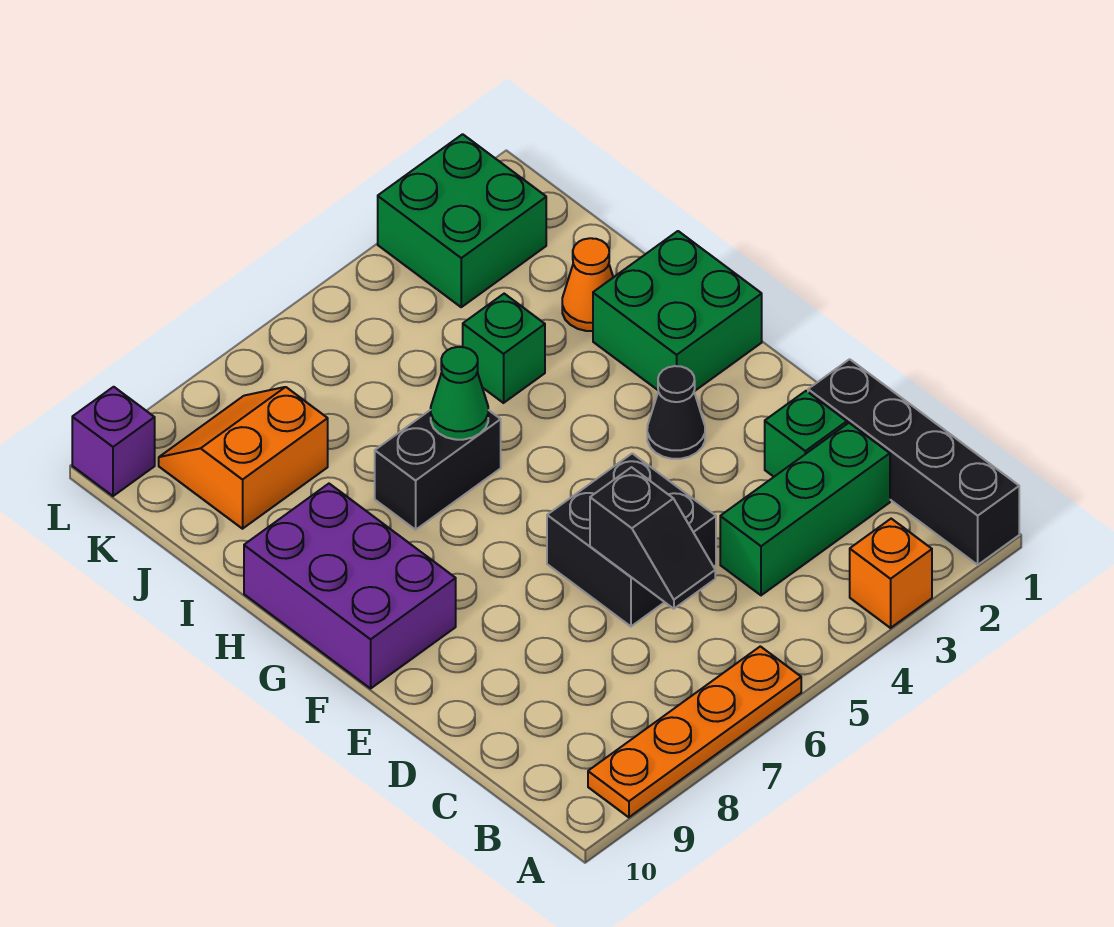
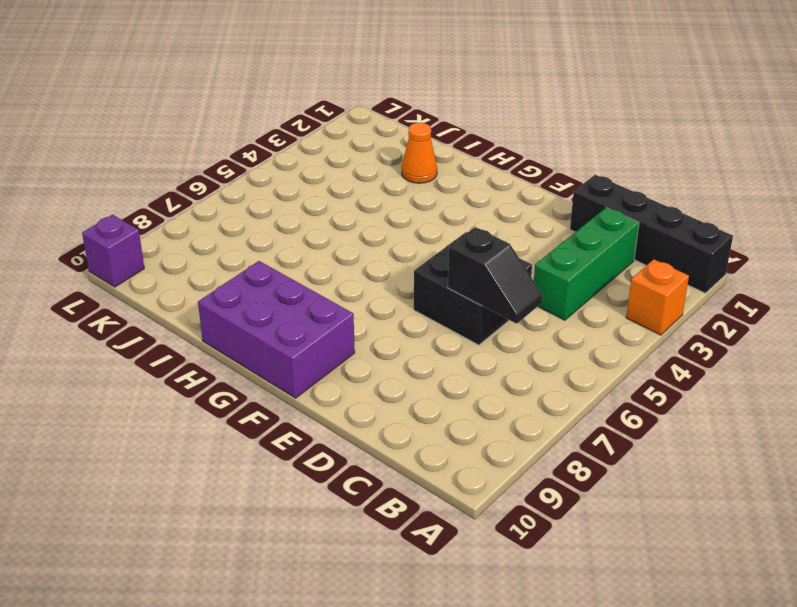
none -> orange plate A6:A9 level 1
none -> green brick D2 level 1
none -> black cone F3 level 1

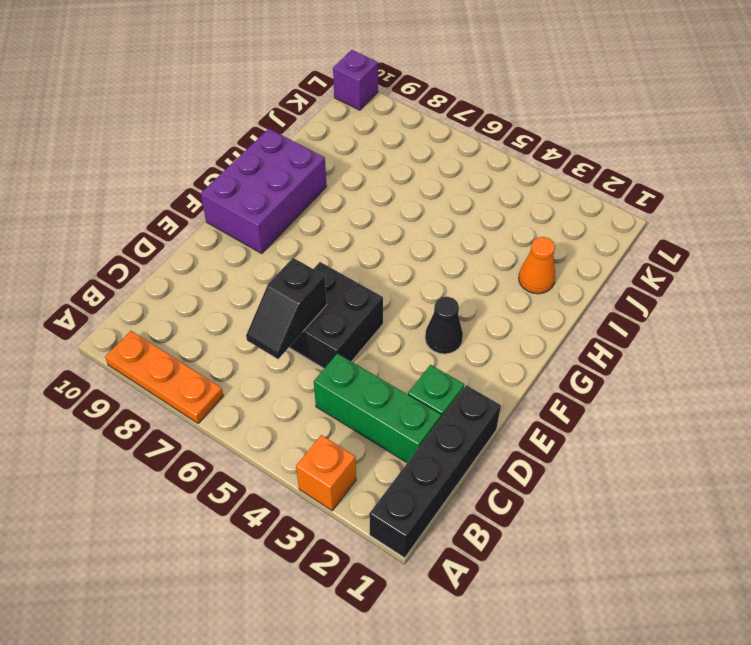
orange plate A7:A9 level 1 -> orange plate A6:A9 level 1
none -> green brick G1:H2 level 1
none -> black brick H6:H7 level 1
none -> green brick I4 level 1

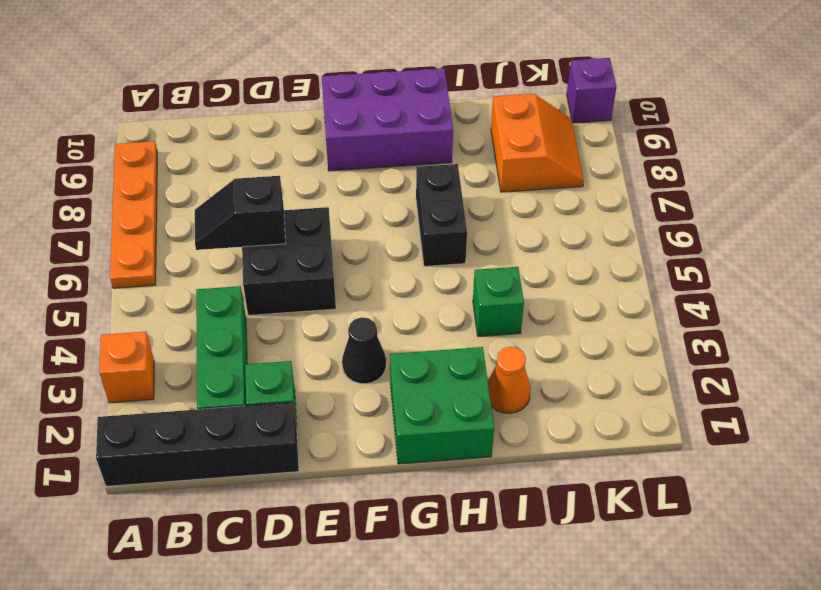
none -> green brick K2:L3 level 1
none -> green cone H6 level 2

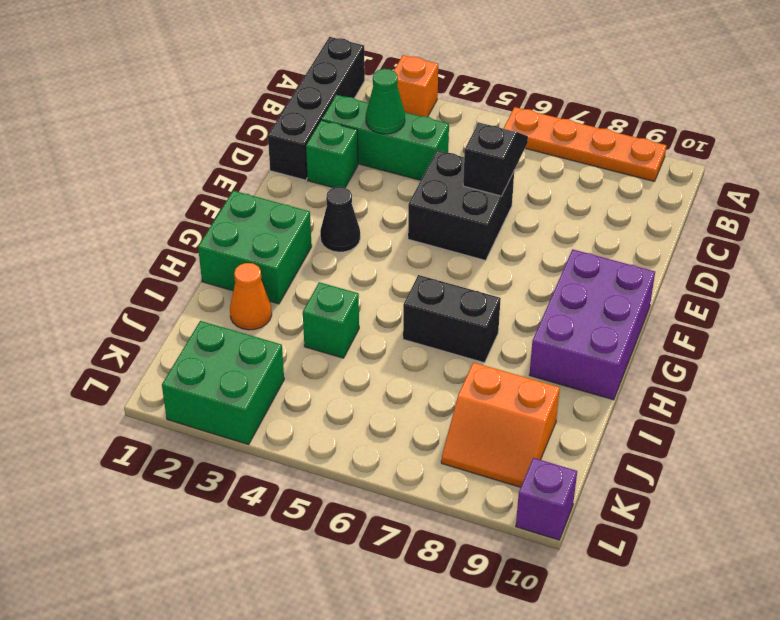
green cone C3 level 2 -> green cone H6 level 2

